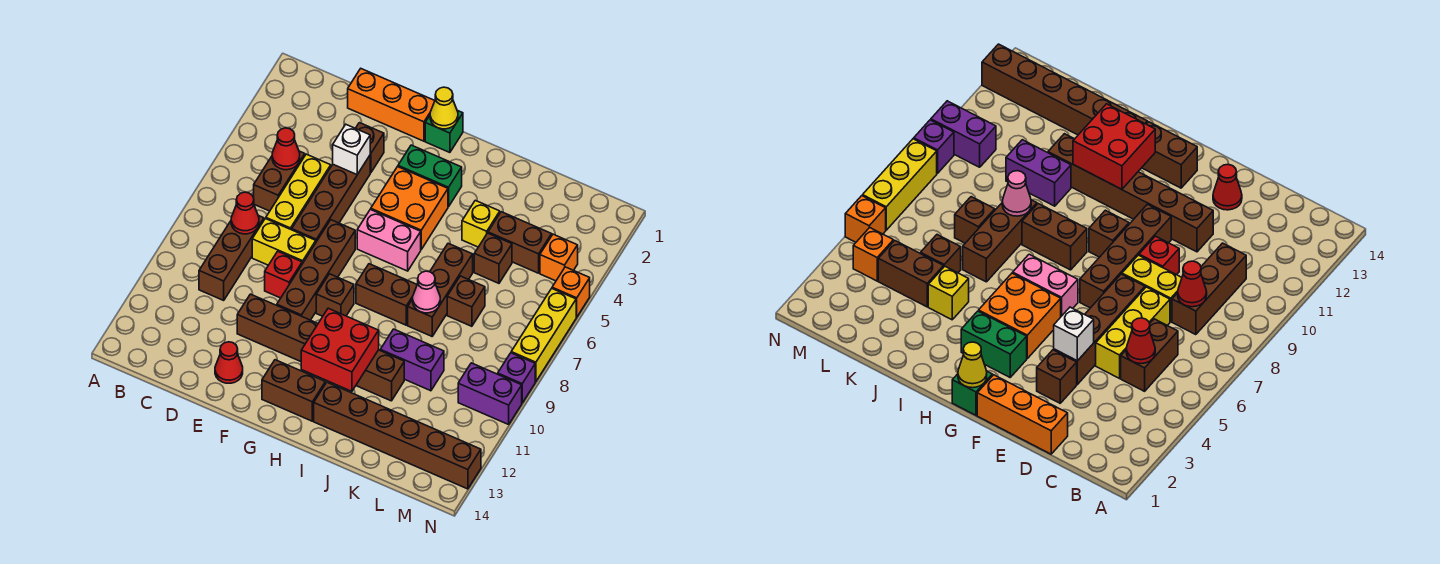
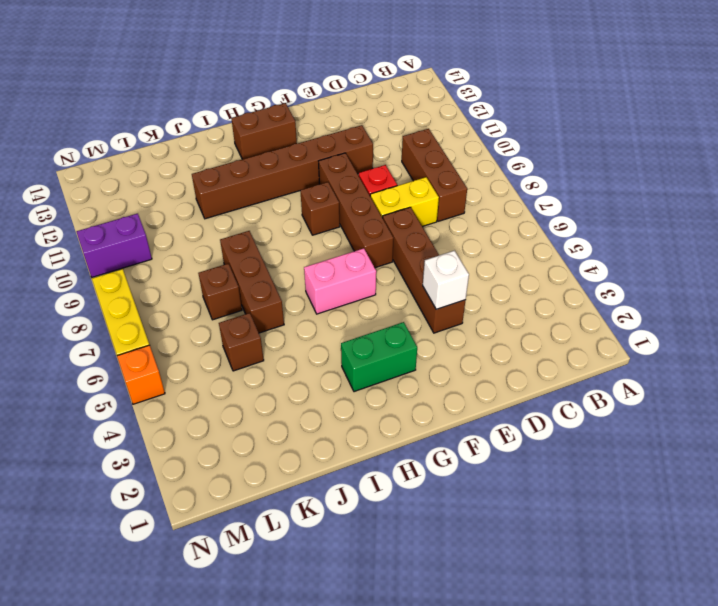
none -> brown brick C5:C6 level 1
none -> orange brick D1:F1 level 1
none -> yellow brick D5:D7 level 1
none -> brown brick E3 level 1

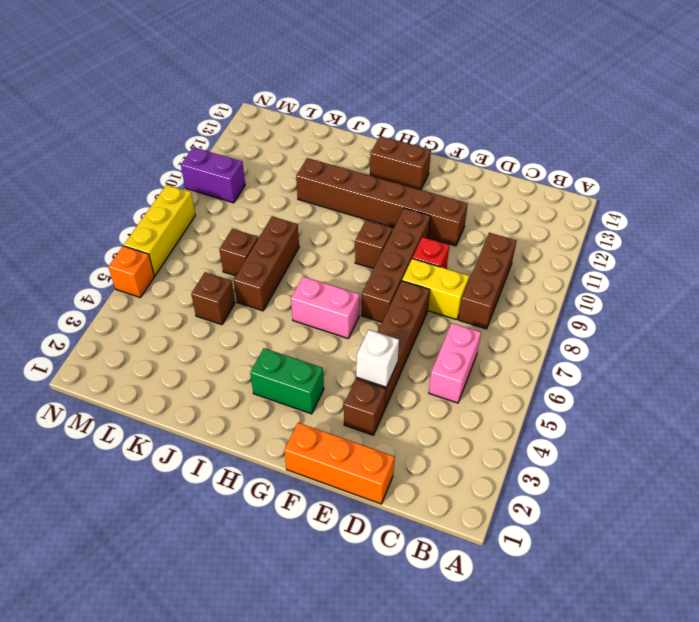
pink brick C5:C6 level 1 -> brown brick C5:C6 level 1
none -> yellow brick D5:D7 level 1
none -> red cone E13 level 1
none -> green brick G1 level 1
none -> orange brick G4:H5 level 1

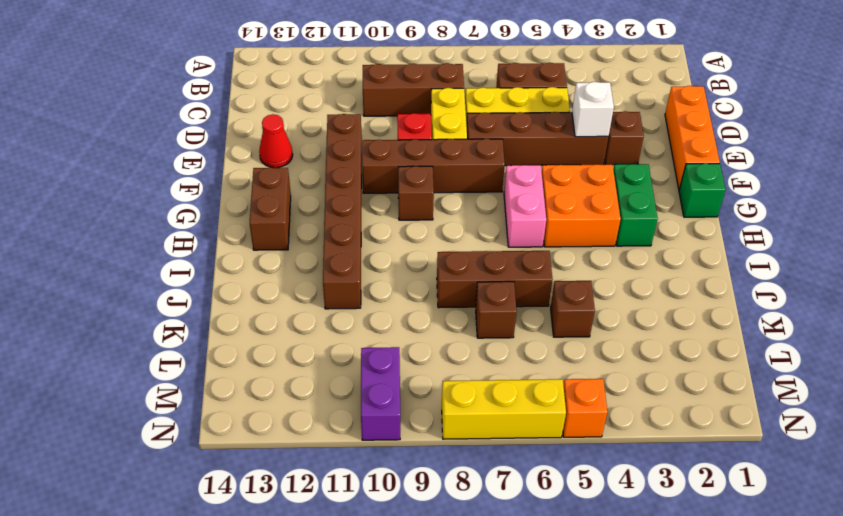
none -> brown brick H8:I8 level 1
none -> brown brick I13:N13 level 1
none -> yellow brick J4 level 1
none -> purple brick J10:K10 level 1

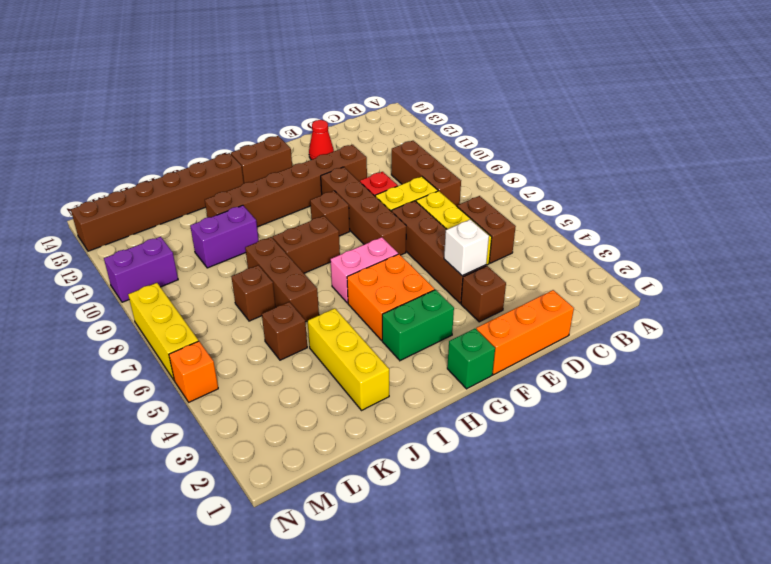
yellow brick J2:J4 level 1 -> yellow brick J4 level 1
none -> brown brick K4:L4 level 1
none -> orange brick M4 level 1
none -> purple brick N9 level 1
none -> red cone C5 level 2

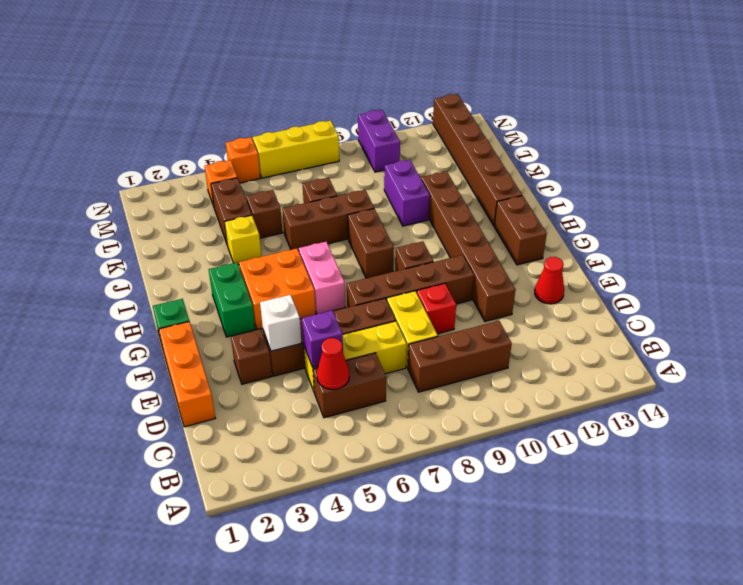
purple brick D5 level 2 -> purple brick N9 level 1
none -> red cone C8 level 2
none -> yellow cone G1 level 2
none -> red brick H11:I12 level 2
none -> pink cone J8 level 2

